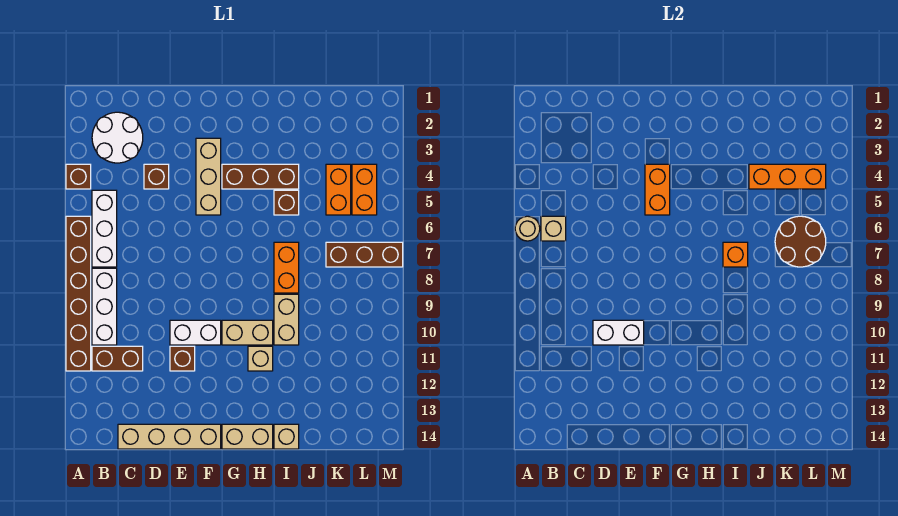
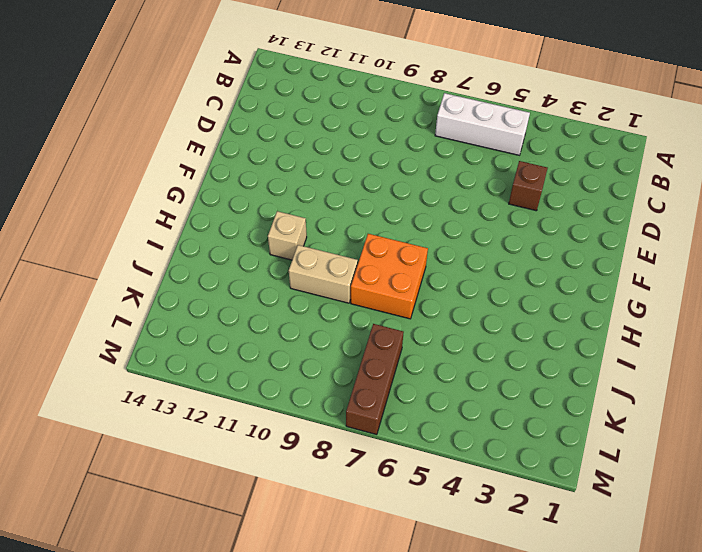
orange brick H7:I8 level 1 -> orange brick I7:I8 level 1
none -> brown brick A4 level 1
none -> brown brick A6:A11 level 1
none -> white round brick B2:C3 level 1

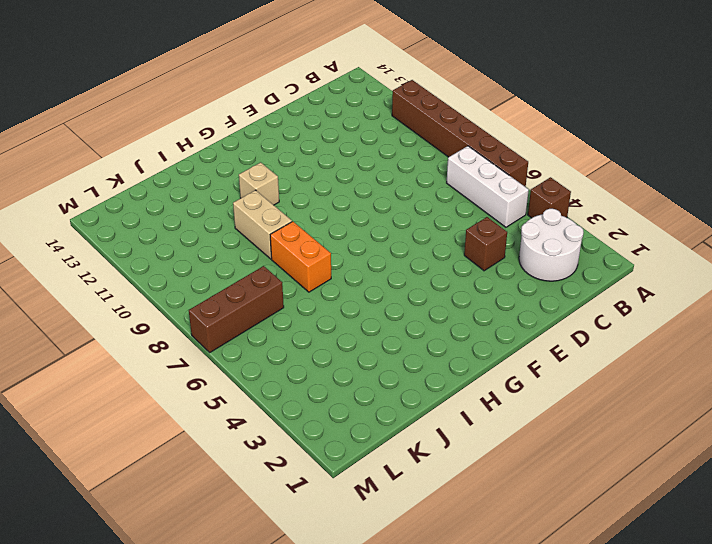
none -> white brick B8:B10 level 1
none -> brown brick B11:C11 level 1
none -> tan brick C14:F14 level 1

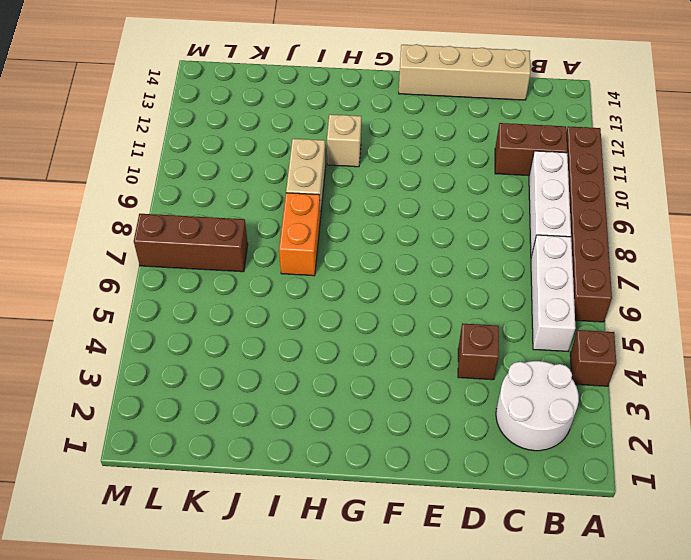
none -> white brick E10:F10 level 1
none -> brown brick E11 level 1
none -> tan brick F3:F5 level 1

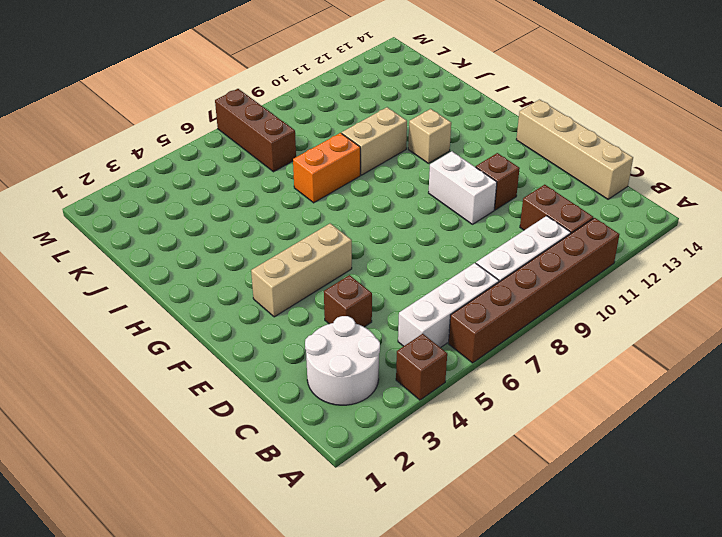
none -> brown brick G4:I4 level 1
none -> tan brick G10:H10 level 1
none -> tan brick G14:H14 level 1

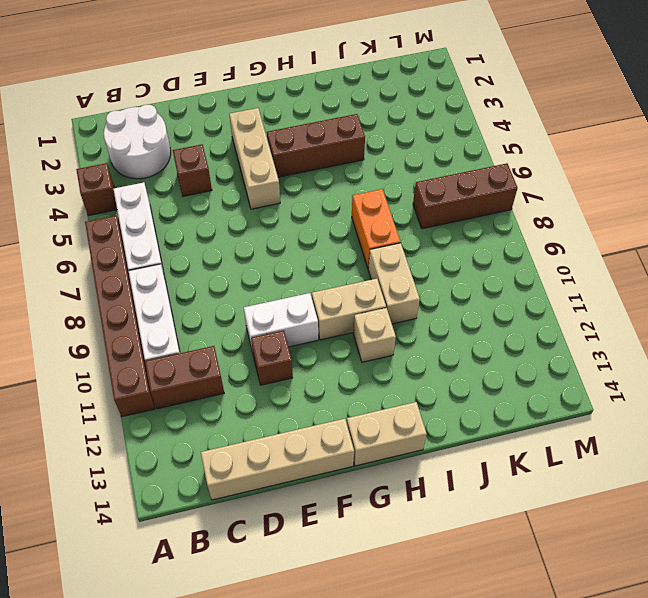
none -> brown brick I5 level 1
none -> tan brick I14 level 1
none -> orange brick K4:K5 level 1

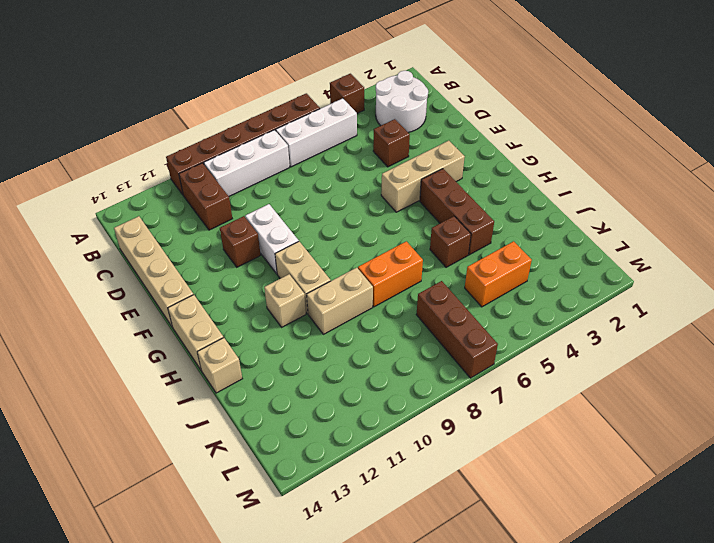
none -> orange brick L4:L5 level 1
none -> tan round brick A6 level 2
none -> tan brick B6 level 2

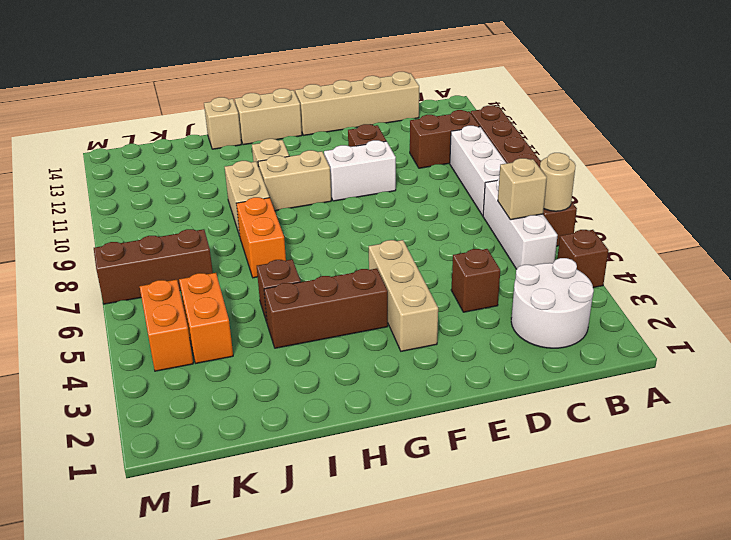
none -> white brick D10:E10 level 2
none -> orange brick F4:F5 level 2
none -> orange brick I7 level 2

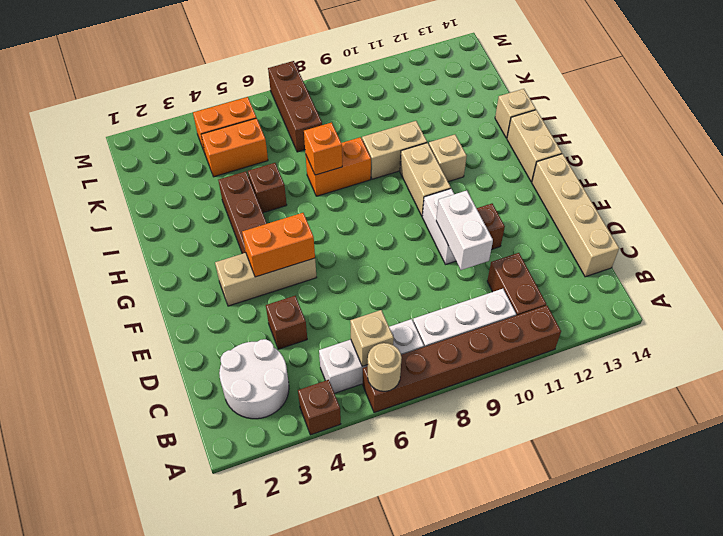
none -> orange brick J4:L4 level 2
none -> brown round brick K6:L7 level 2

